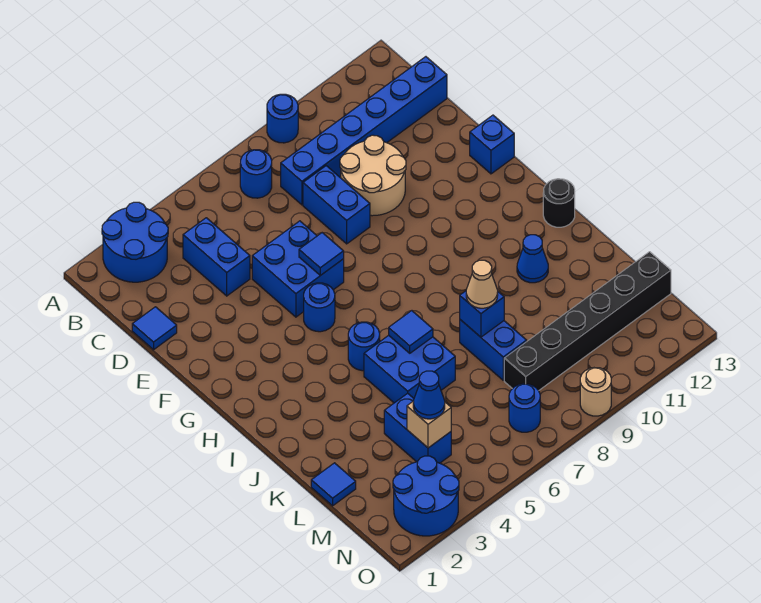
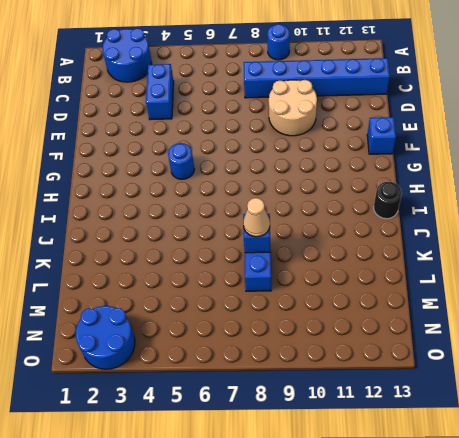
none -> blue round brick B7 level 1
none -> blue tile D1 level 1
none -> blue brick D8:E8 level 1

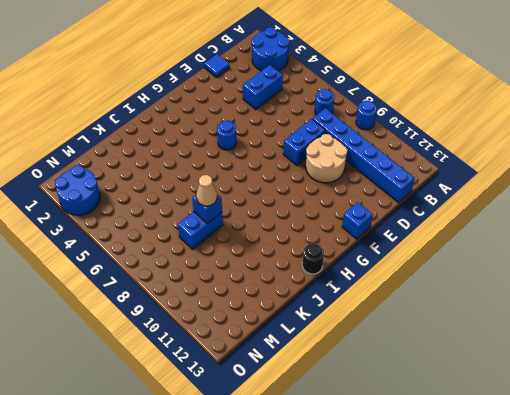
none -> blue brick E5:F6 level 1
none -> blue round brick I5 level 1
none -> blue brick J5:K6 level 1

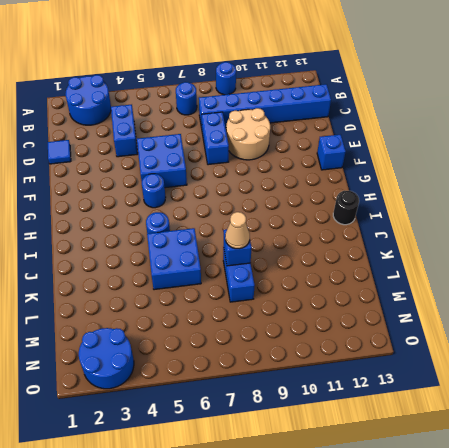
none -> blue cone J11 level 1
none -> blue tile L1 level 1
none -> blue brick L4:M4 level 1

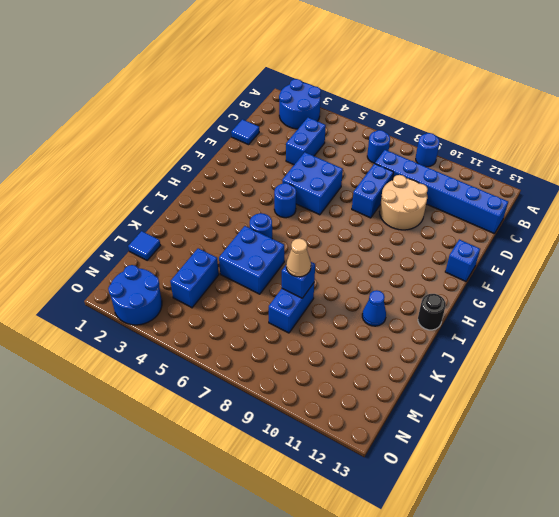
none -> black brick M8:M13 level 1
none -> blue round brick N7 level 1
none -> tan round brick O9 level 1

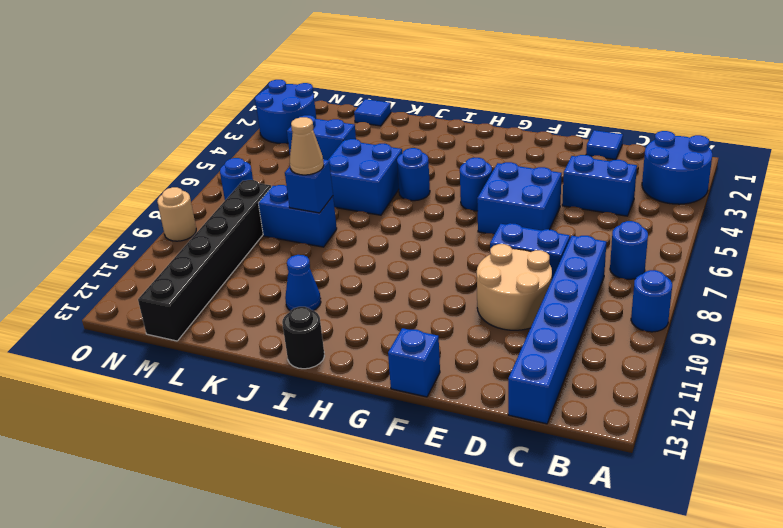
none -> blue tile F6 level 2
none -> blue tile J6 level 2
none -> tan brick M4 level 2

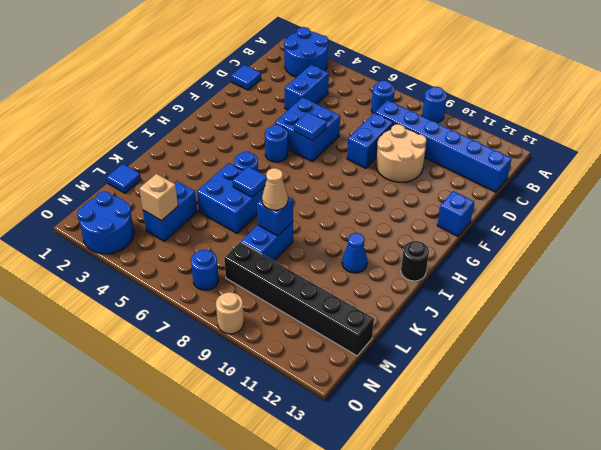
none -> blue cone M4 level 3

